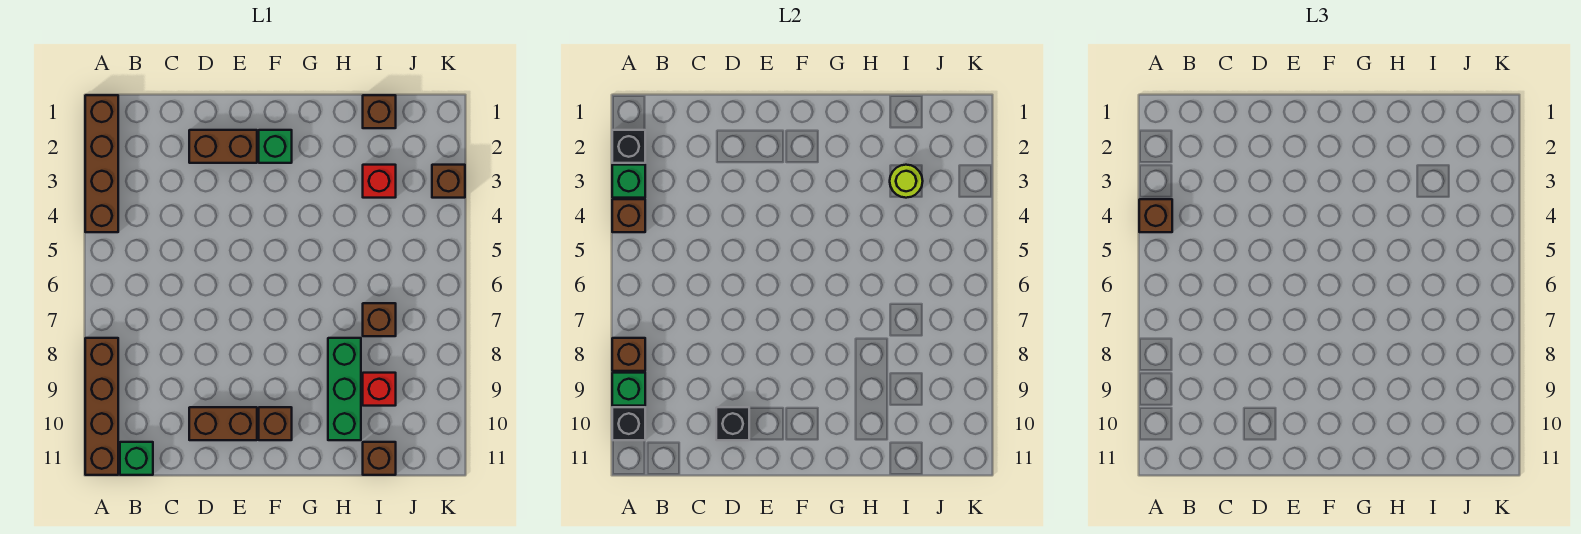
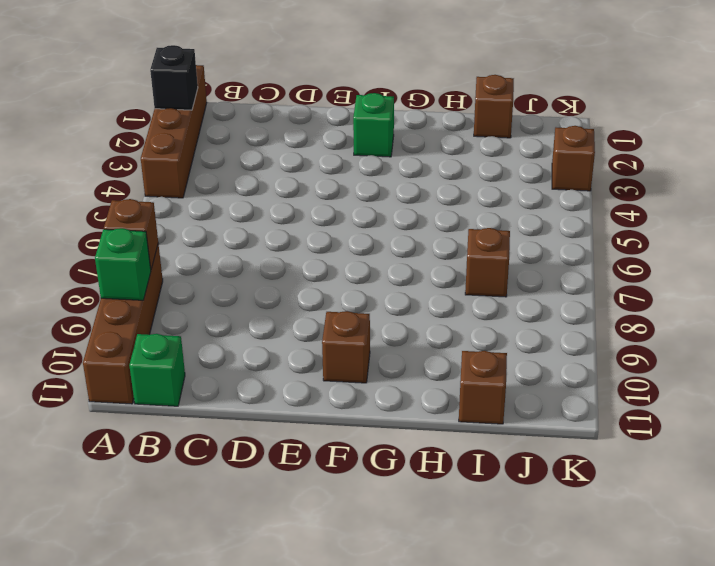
none -> brown brick D2:E2 level 1
none -> brown brick D10:E10 level 1
none -> green brick H8:H10 level 1

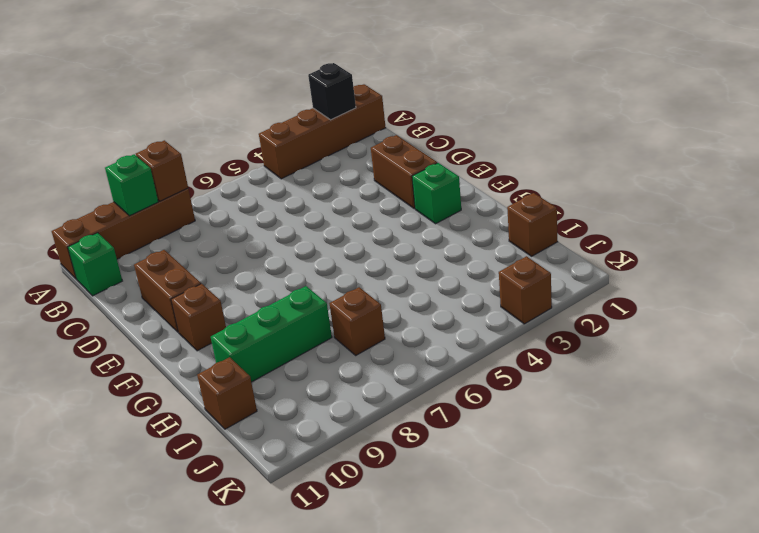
none -> red brick I3 level 1
none -> red brick I9 level 1
none -> green brick A3 level 2

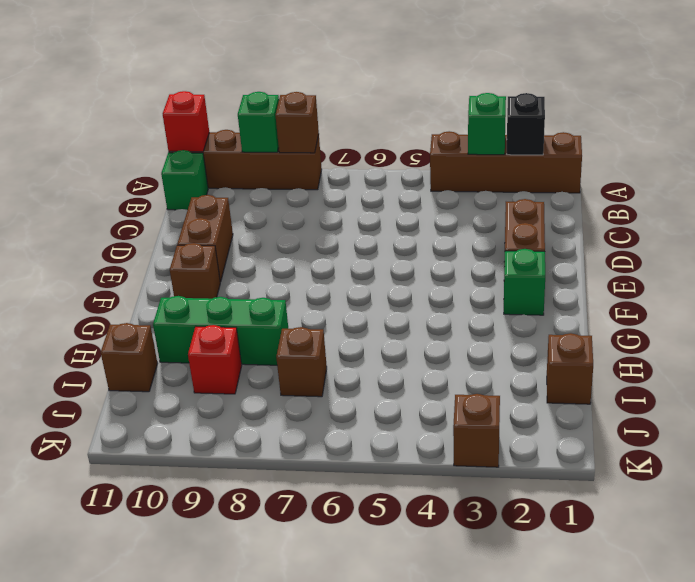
red brick A11 level 2 -> red brick I3 level 1
none -> brown brick A4 level 2
none -> black brick A10 level 2
none -> black brick D10 level 2

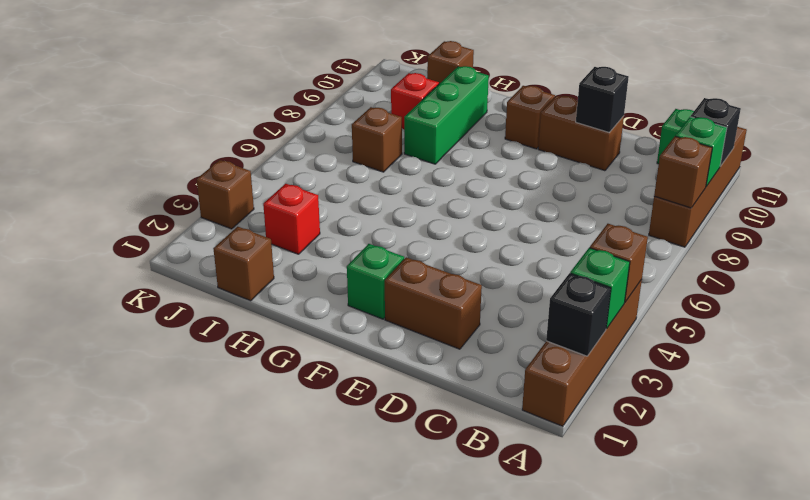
none -> lime round brick I3 level 2
none -> brown brick A4 level 3

